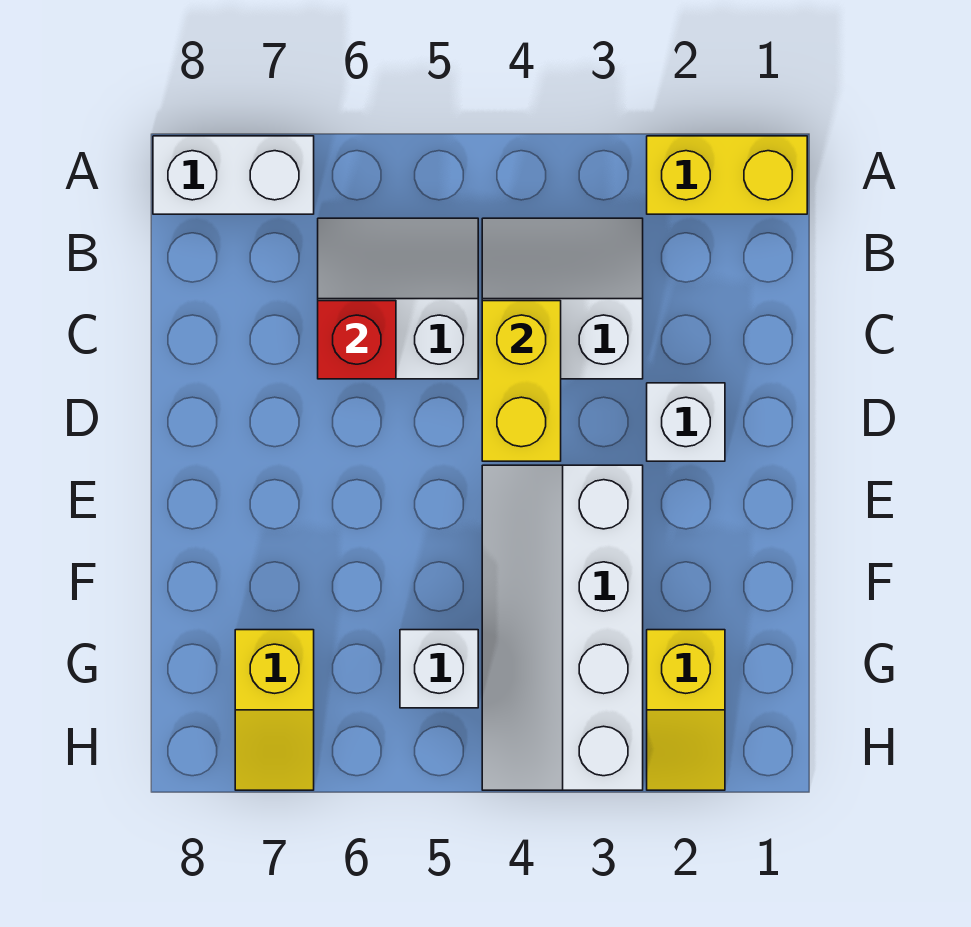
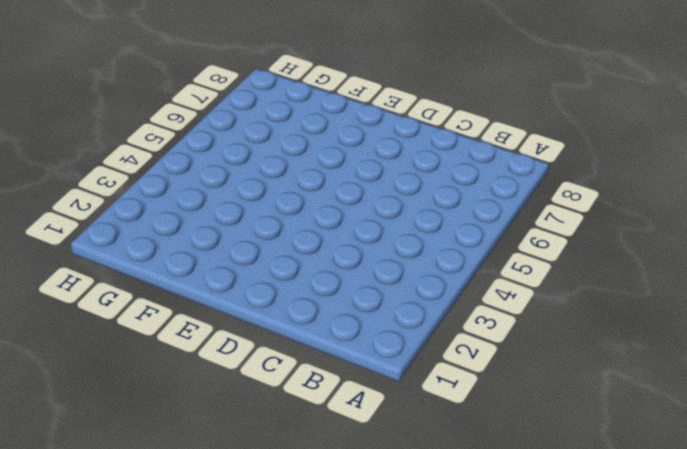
none -> yellow brick A1:A2 level 1
none -> white brick A7:A8 level 1

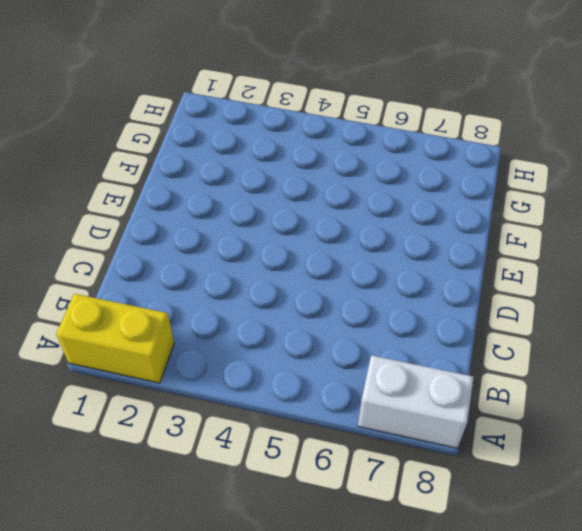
none -> white slope B3:C4 level 1 top C
none -> white slope B5:C6 level 1 top C

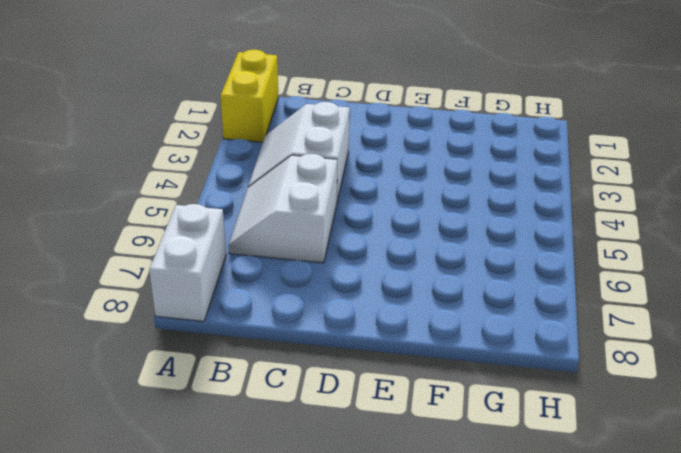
none -> white brick D2 level 1
none -> white slope E3:H4 level 1 top 3

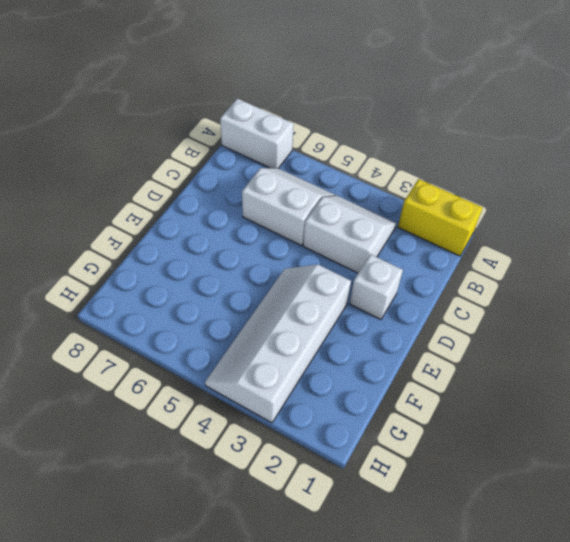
none -> yellow slope G2:H2 level 1 top G
none -> white brick G5 level 1

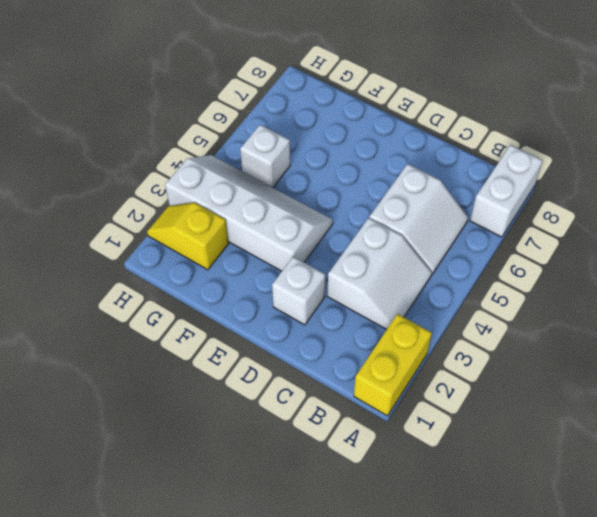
none -> yellow slope G7:H7 level 1 top G
none -> yellow brick C4:D4 level 2

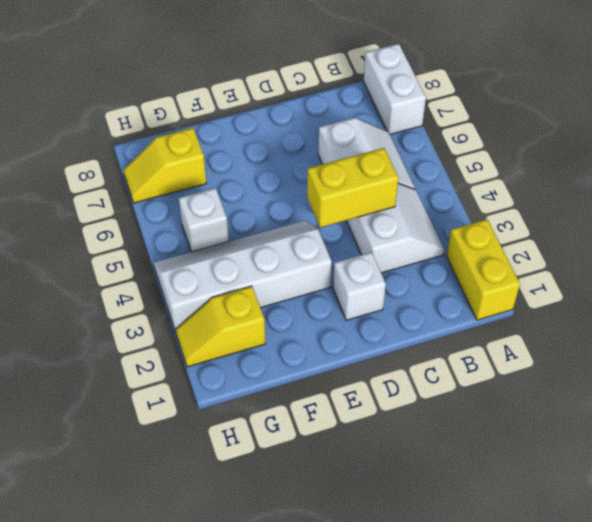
none -> red brick C6 level 2

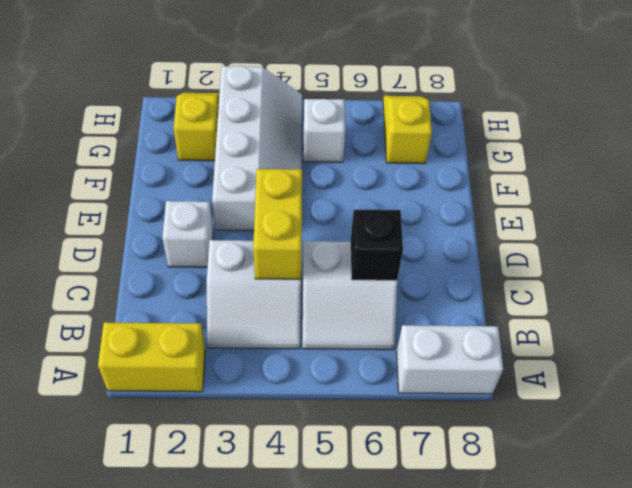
black brick C6 level 2 -> red brick C6 level 2

